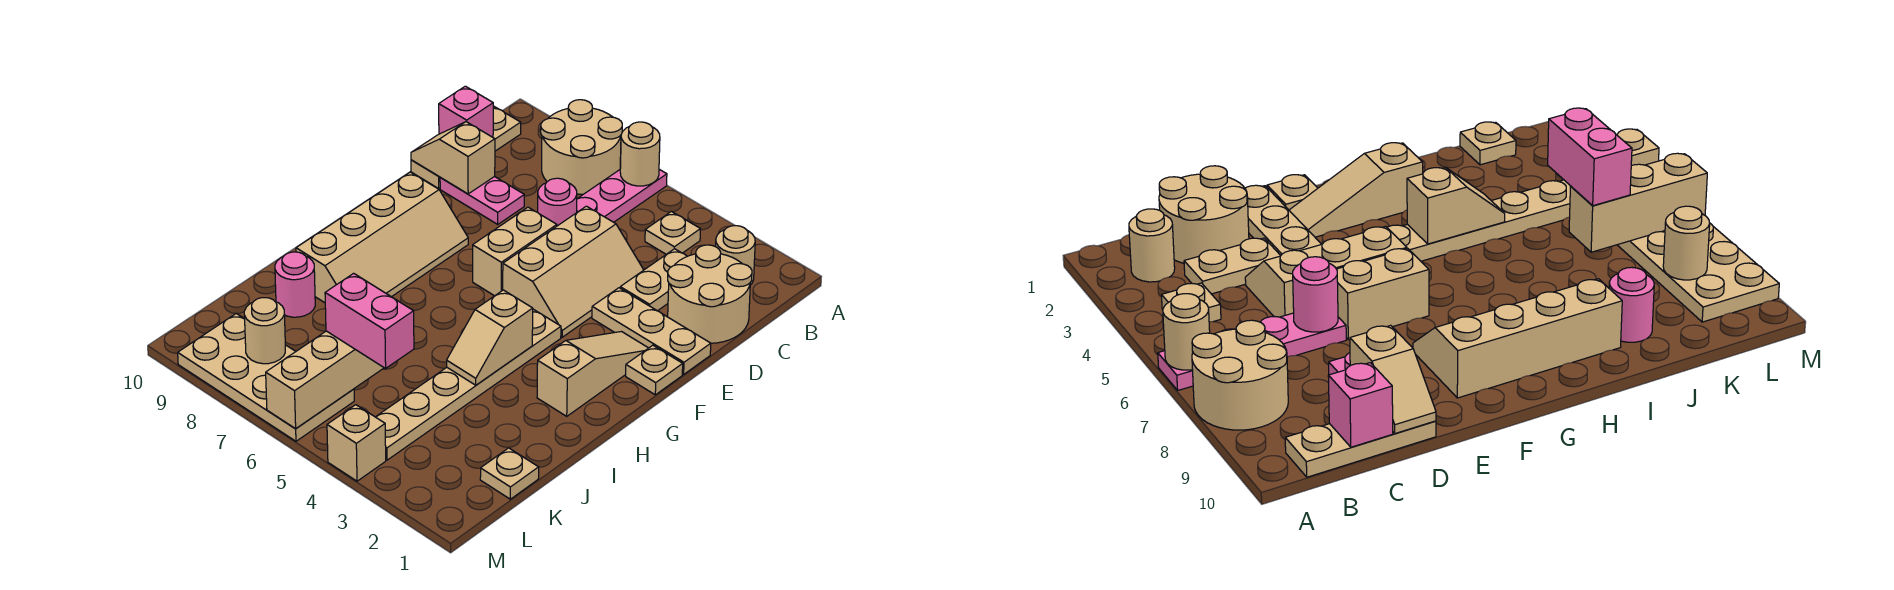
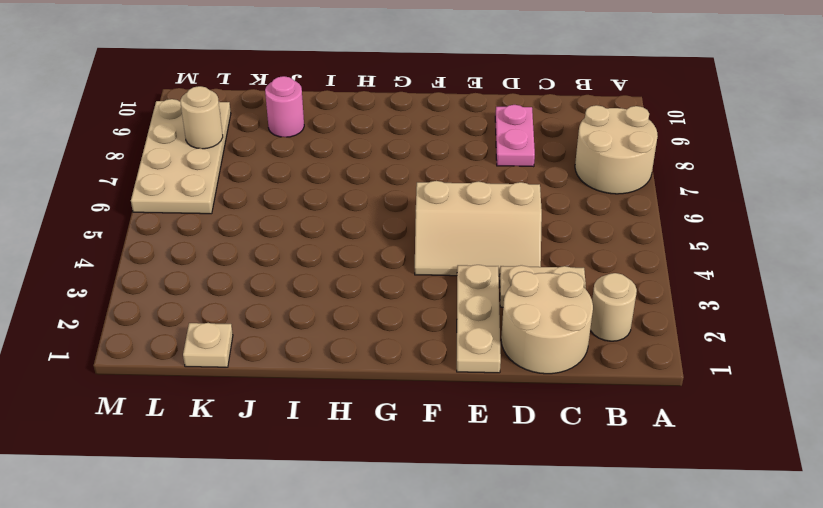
none -> pink plate A6:D6 level 1
none -> tan plate B4 level 1
none -> tan plate B10:D10 level 1

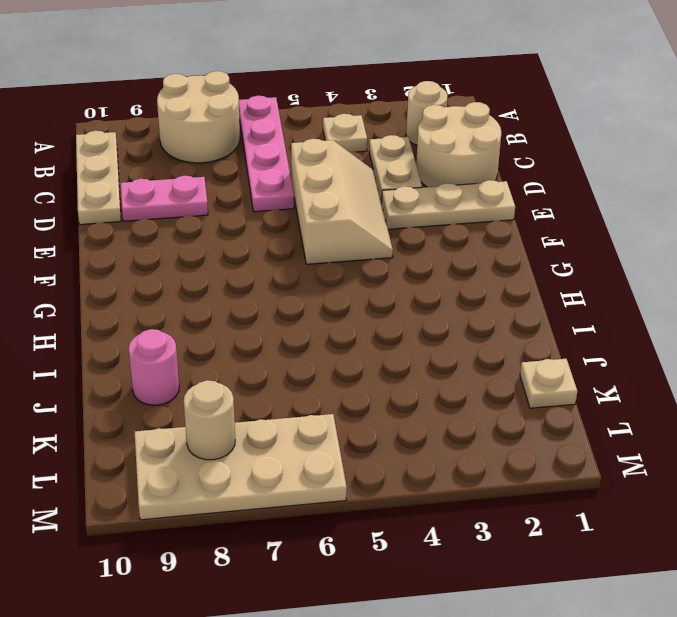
none -> tan brick E6:F6 level 1
none -> tan plate F1 level 1
none -> tan slope F2:H2 level 1 top H

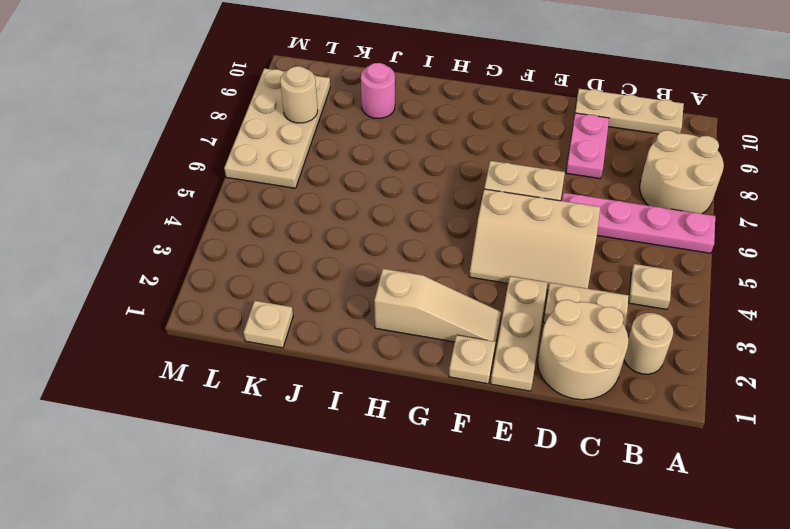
none -> tan slope F8:I9 level 1 top 9
none -> tan plate G4:L4 level 1
none -> tan brick M4 level 1

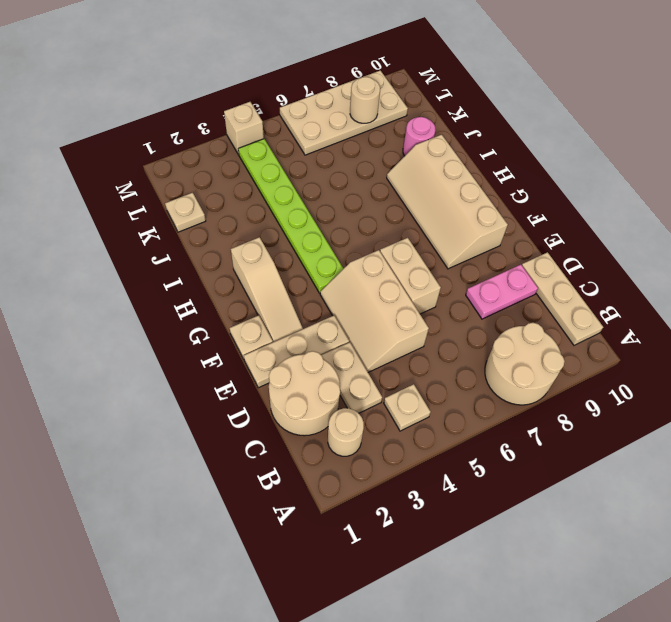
lime plate G4:L4 level 1 -> tan plate G4:L4 level 1
none -> pink plate A6:D6 level 1
none -> tan round brick A6 level 2
none -> pink brick C10 level 2

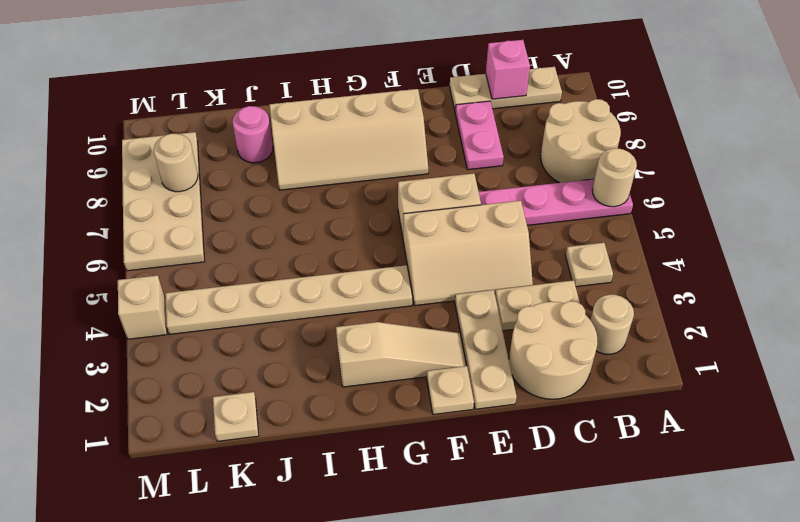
none -> pink round brick D6 level 2
none -> tan slope D9:D10 level 2 top 9
none -> tan slope H4:I4 level 2 top H

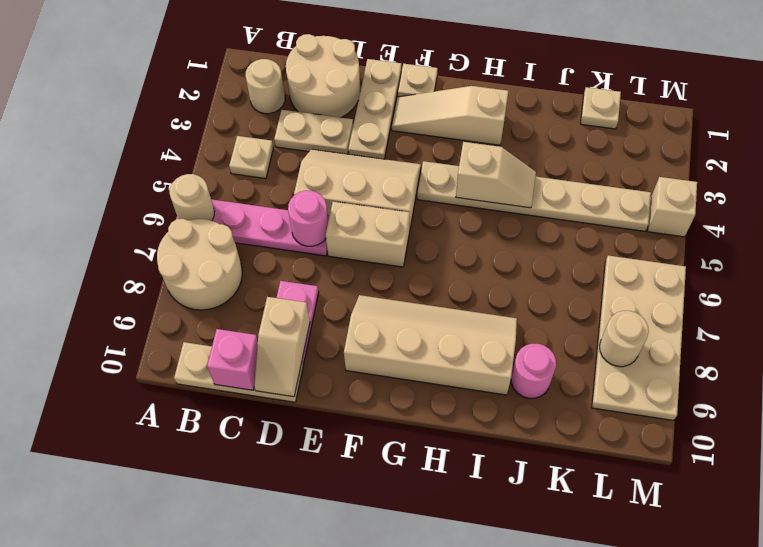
none -> tan brick K6:M6 level 2
none -> pink brick K5:K6 level 3

